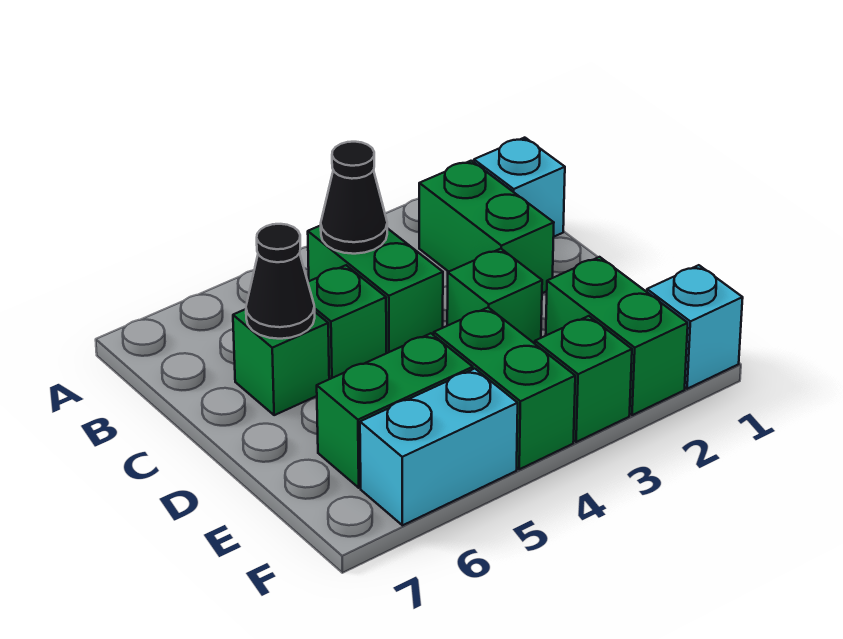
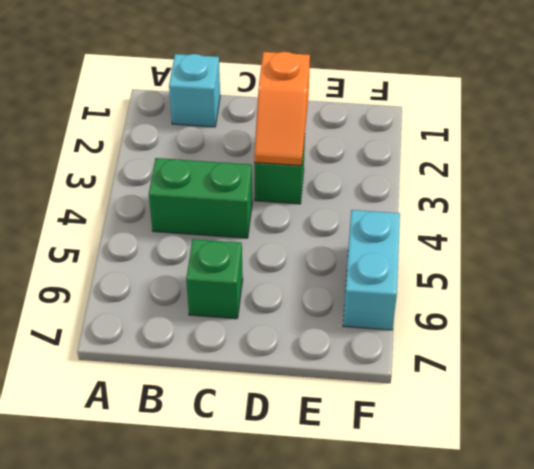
orange slope D2:D3 level 2 top 2 -> none
none -> green brick B2:C2 level 1
none -> green brick C5 level 1
none -> green brick E2:F2 level 1

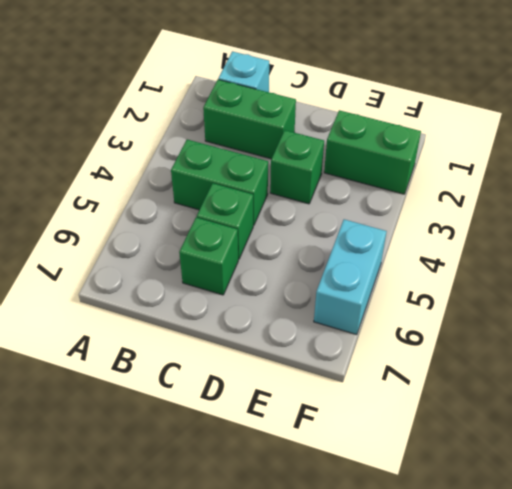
none -> green brick E4:F4 level 1
none -> green brick E5:E6 level 1
none -> cyan brick F1 level 1

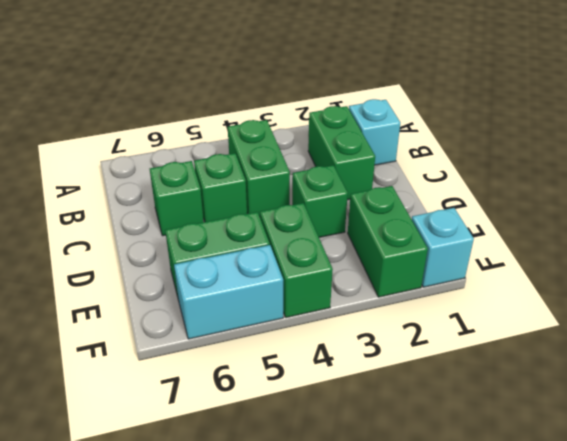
none -> green brick F3 level 1
none -> black cone B4 level 2
none -> black cone C6 level 2

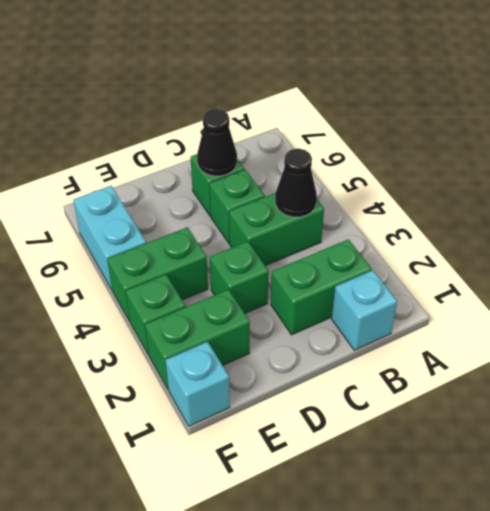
none -> green brick E5:E6 level 1

